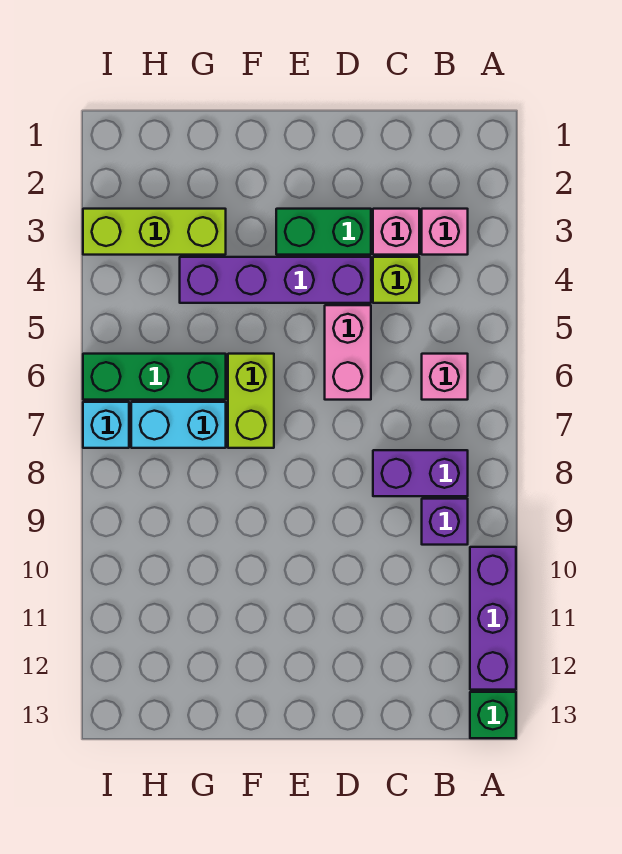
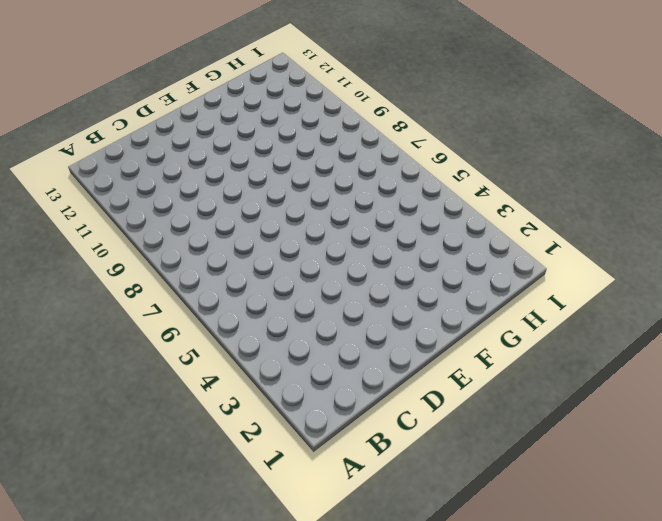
none -> purple brick A10:A12 level 1
none -> green brick A13 level 1
none -> pink brick B3 level 1

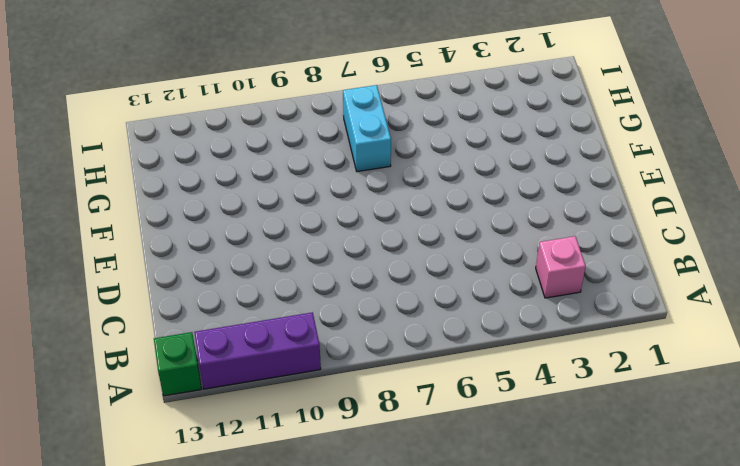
none -> pink brick B6 level 1
none -> purple brick B8:C8 level 1
none -> purple brick B9 level 1

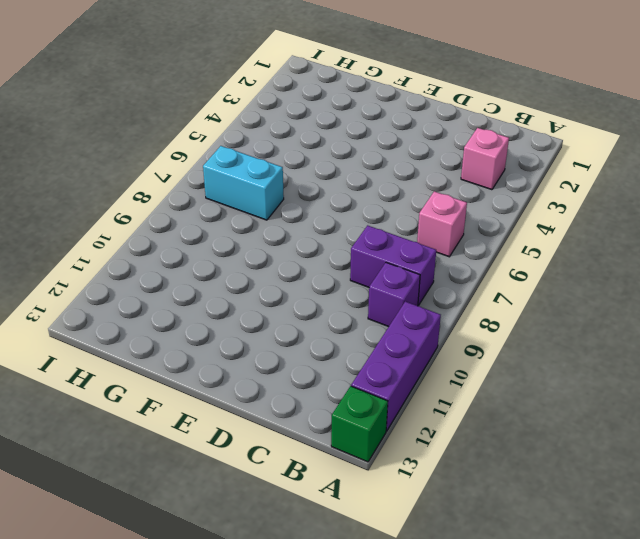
none -> pink brick C3 level 1
none -> lime brick C4 level 1
none -> green brick D3:E3 level 1

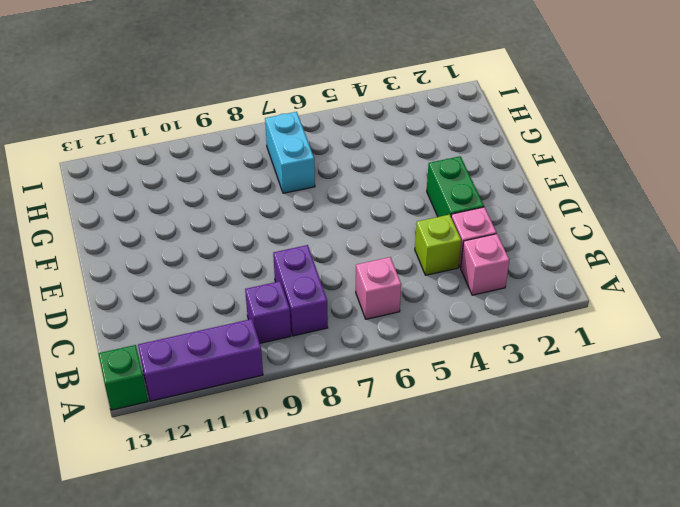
none -> purple brick D4:G4 level 1
none -> pink brick D5:D6 level 1
none -> lime brick F6:F7 level 1

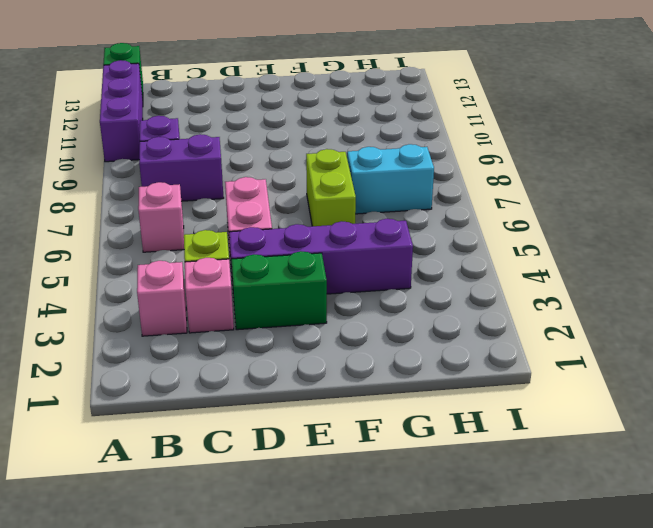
none -> lime brick G3:I3 level 1
none -> green brick G6:I6 level 1
none -> cyan brick I7 level 1

